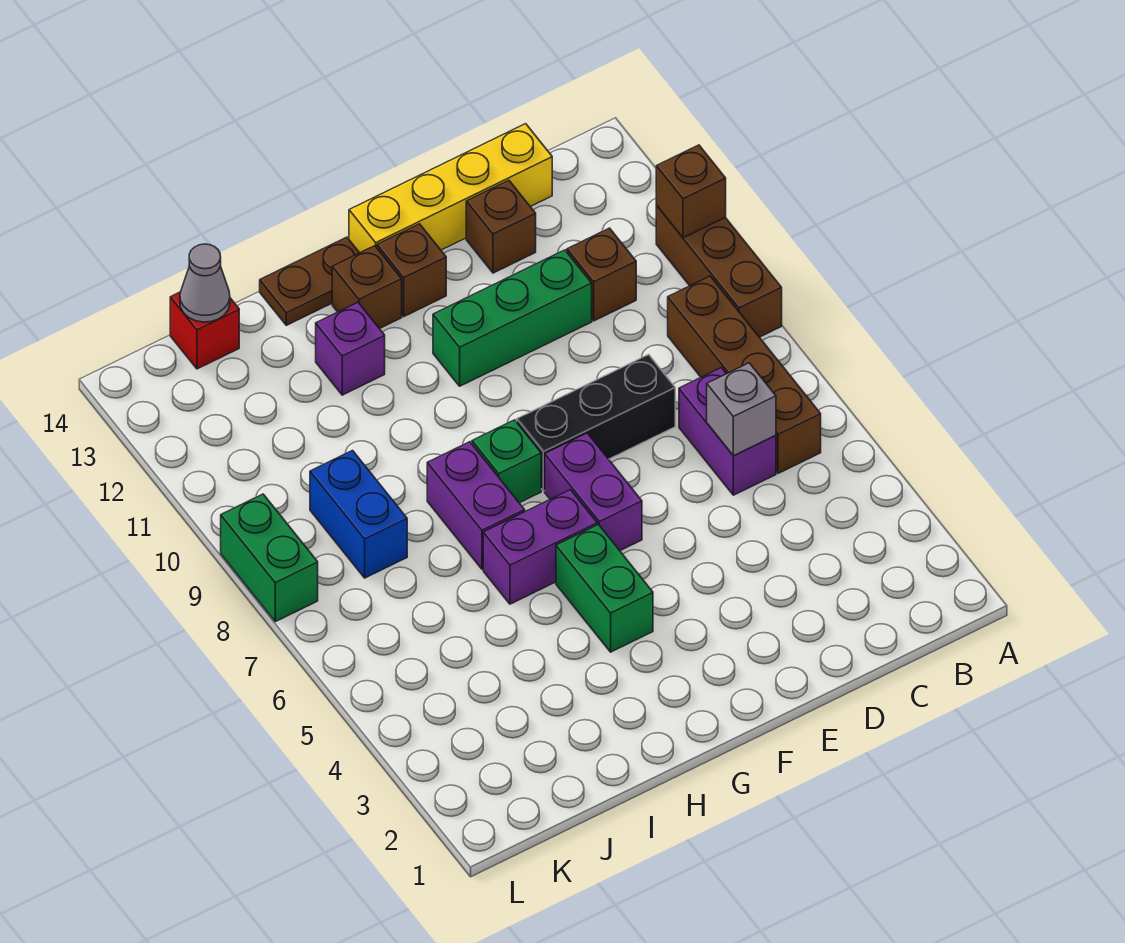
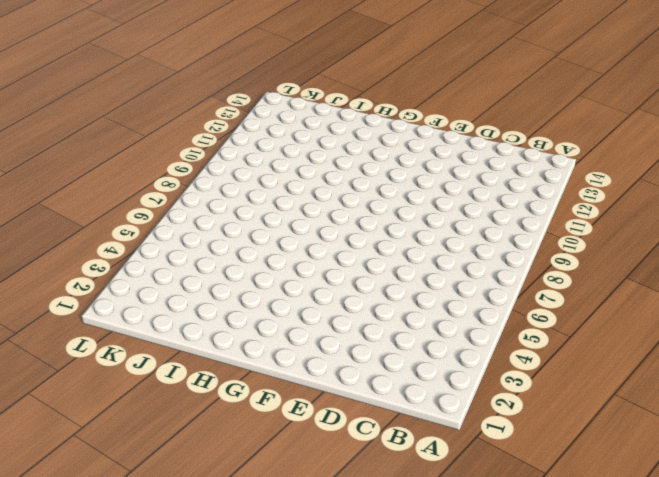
none -> brown brick A9:A11 level 1
none -> brown brick B6:B9 level 1
none -> purple brick C6:C7 level 1

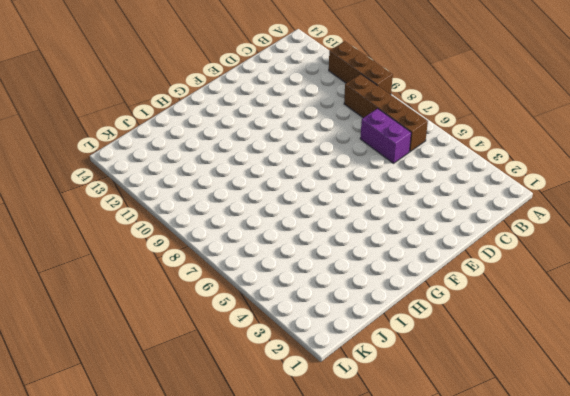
none -> brown brick C11 level 1
none -> yellow brick C14:F14 level 1
none -> black brick D8:F8 level 1

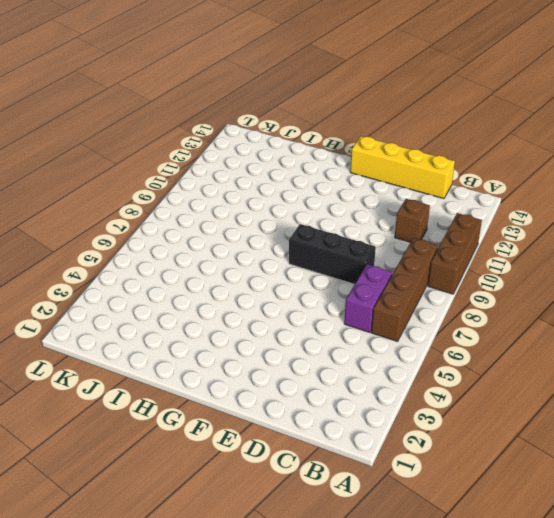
none -> green brick D11:F11 level 1
none -> brown brick D13 level 1
none -> purple brick F6:F7 level 1

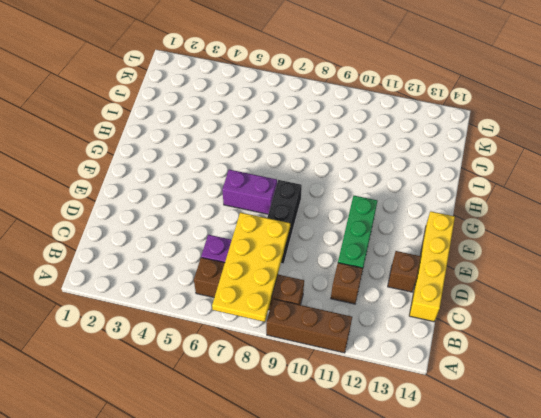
yellow plate A7:D8 level 2 -> none
none -> brown brick F13 level 1
none -> green brick G4:G5 level 1
none -> purple brick G6:H6 level 1

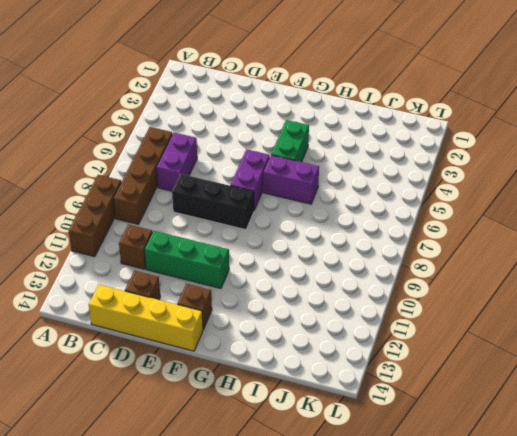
none -> green brick G8 level 1
none -> brown brick G13 level 1
none -> brown plate G14:H14 level 1

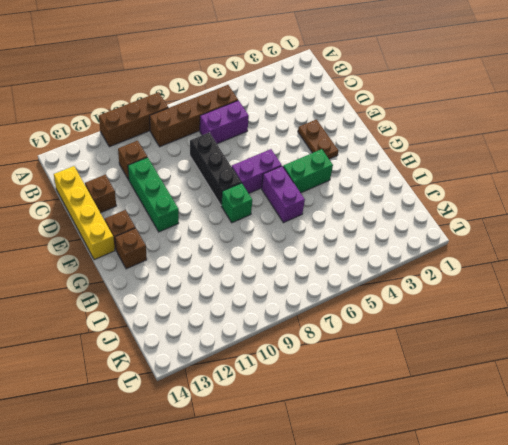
brown plate E3:F3 level 1 -> brown plate G14:H14 level 1
none -> purple brick H7:H8 level 1
none -> purple brick H12 level 1
none -> blue brick J8:J9 level 1

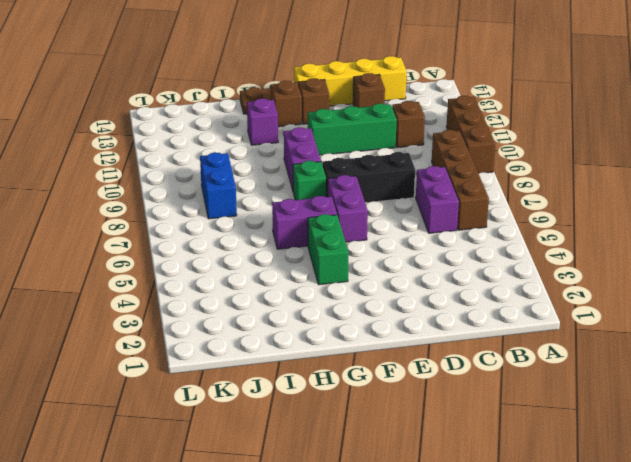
purple brick G9:G10 level 1 -> purple brick H7:H8 level 1
none -> red brick J14 level 1
none -> green brick L8:L9 level 1
none -> brown brick A11 level 2

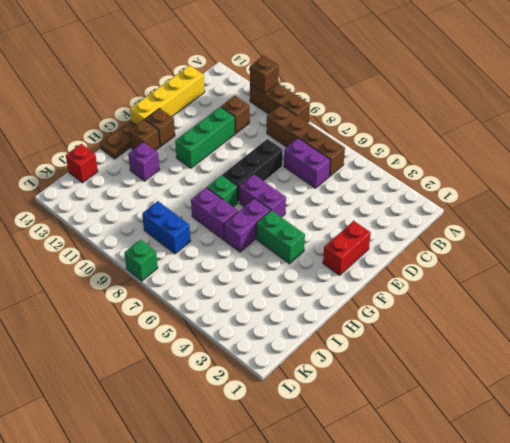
red brick E2:F2 level 1 -> none
green brick L8 level 1 -> green brick L8:L9 level 1
none -> brown brick D13 level 1
none -> grey brick C6 level 2
none -> grey cone J14 level 2

